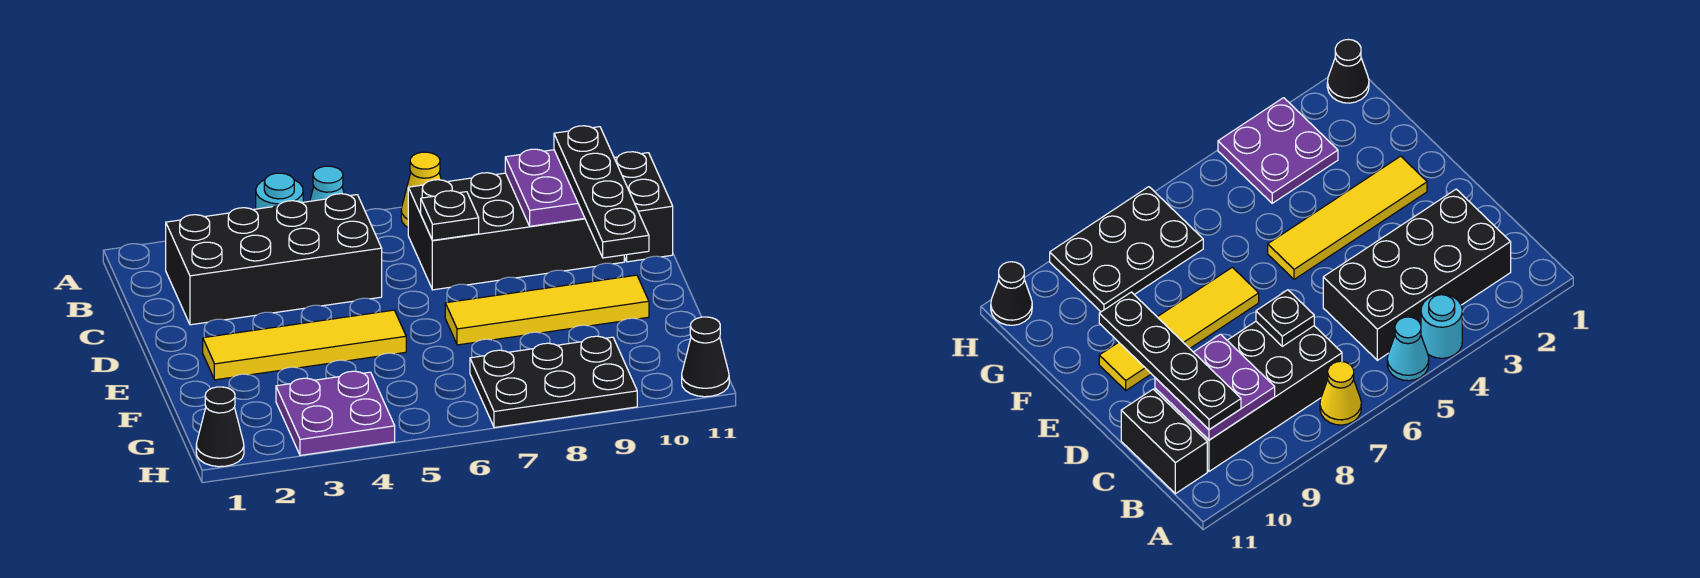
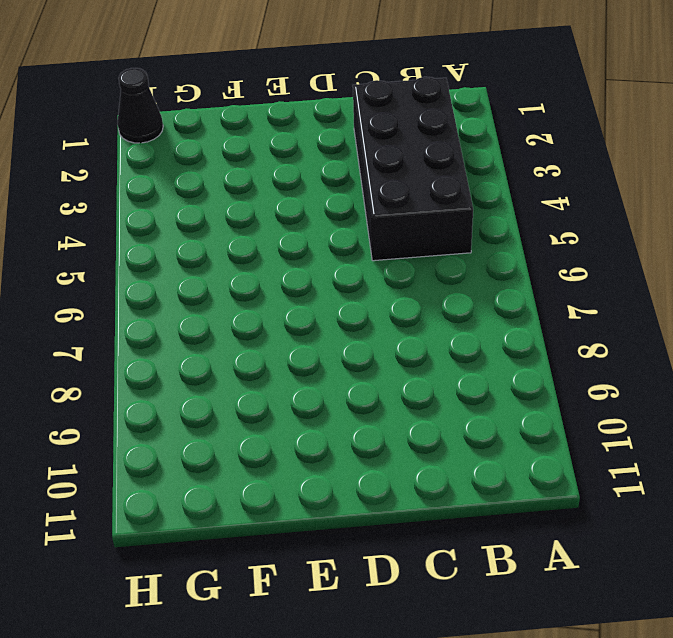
none -> cyan round brick A4 level 1
none -> cyan cone A5 level 1
none -> yellow cone A7 level 1

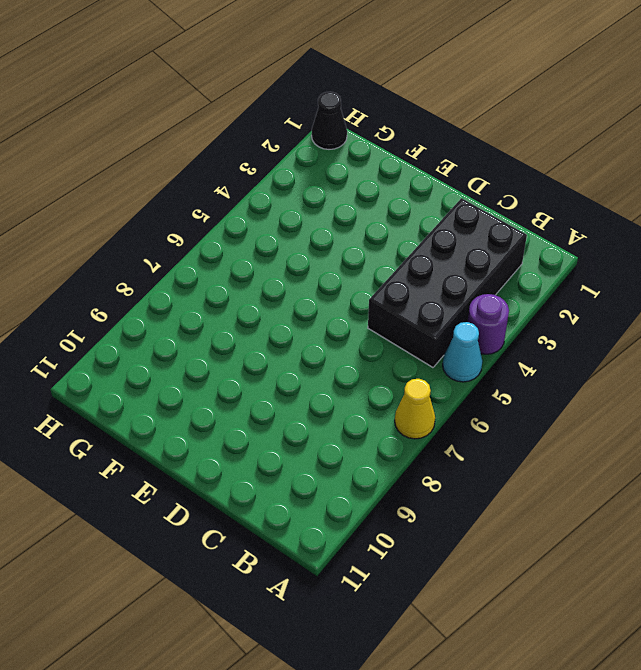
purple round brick A4 level 1 -> cyan round brick A4 level 1
none -> black brick B7:C10 level 1
none -> black brick B11:C11 level 1
none -> yellow tile E2:E5 level 1

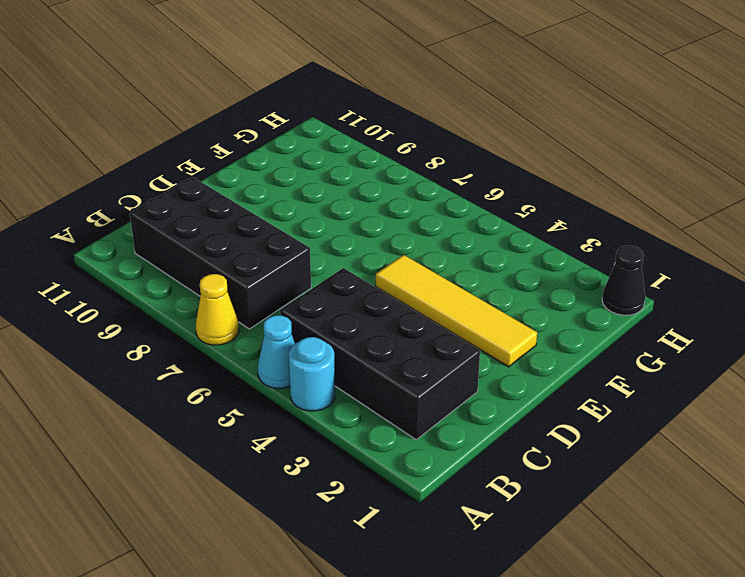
none -> black brick B11:C11 level 1
none -> yellow tile E7:E10 level 1
none -> purple plate G3:H4 level 1

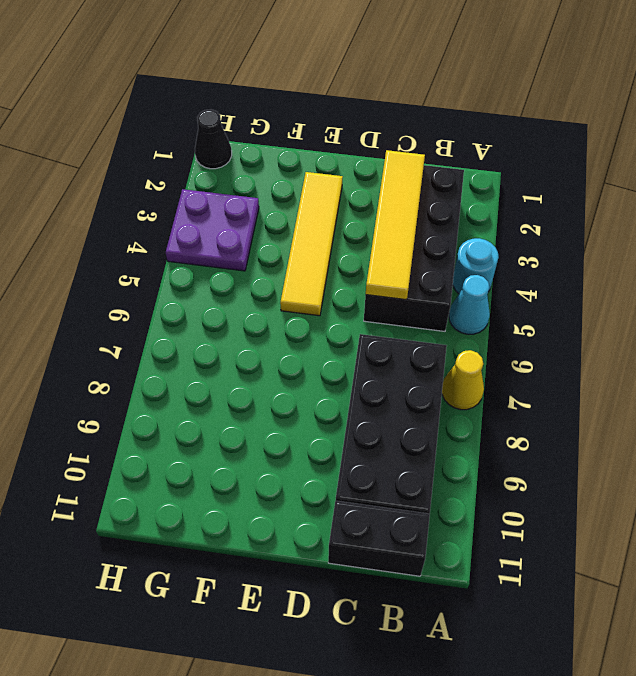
yellow tile C2:C5 level 2 -> yellow tile E7:E10 level 1
none -> black plate G7:H9 level 1
none -> black cone H11 level 1
none -> purple plate B9:C10 level 2

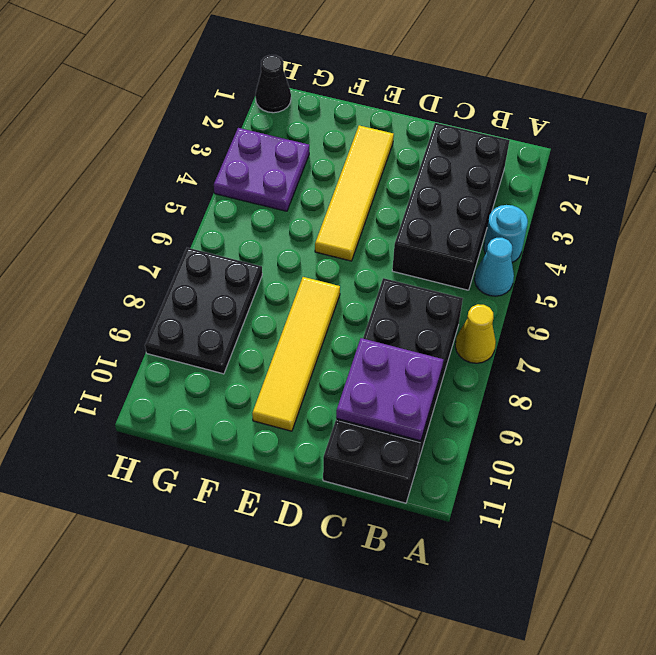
none -> black cone H11 level 1
none -> black plate C7 level 2
none -> black plate B10:E10 level 3

